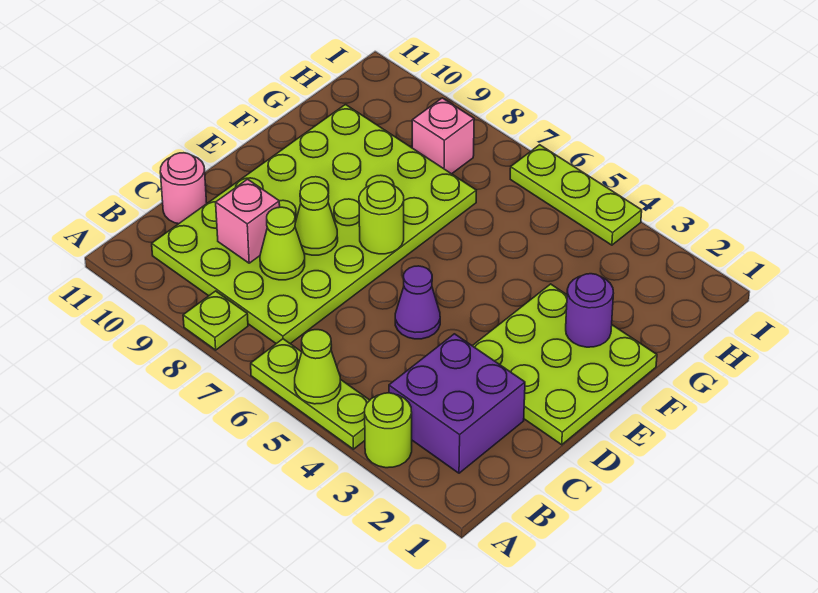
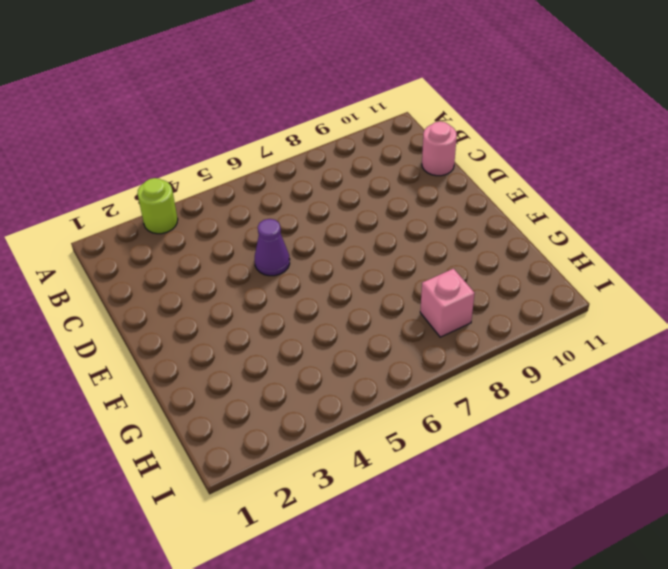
none -> lime plate A4:A6 level 1
none -> lime plate A8 level 1
none -> purple brick B2:C3 level 1

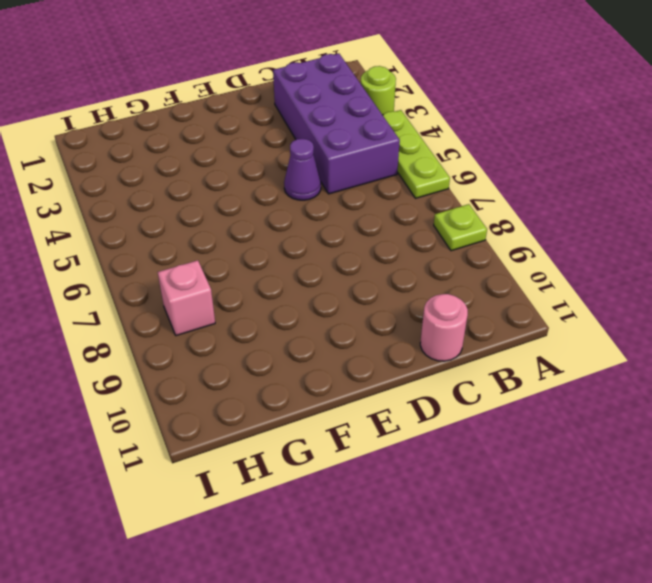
purple brick B2:C5 level 1 -> purple brick B2:C3 level 1
none -> lime plate B7:G10 level 1
none -> lime plate D1:F3 level 1
none -> lime plate I4:I6 level 1

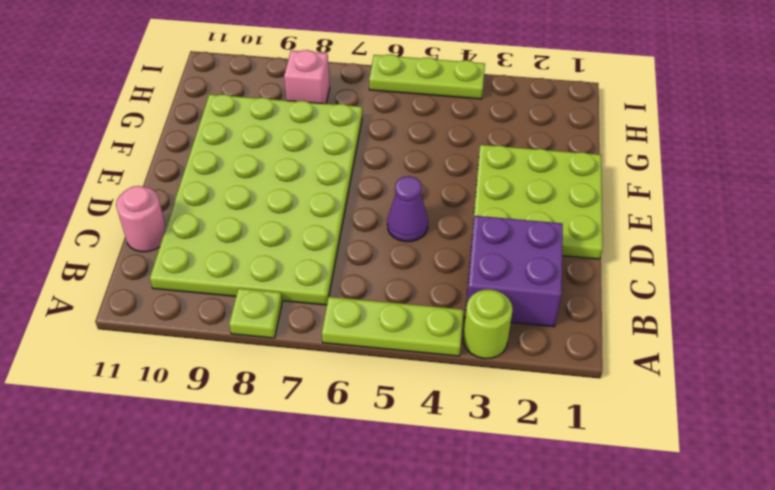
none -> lime cone A5 level 2
none -> lime cone C8 level 2
none -> pink brick C9 level 2

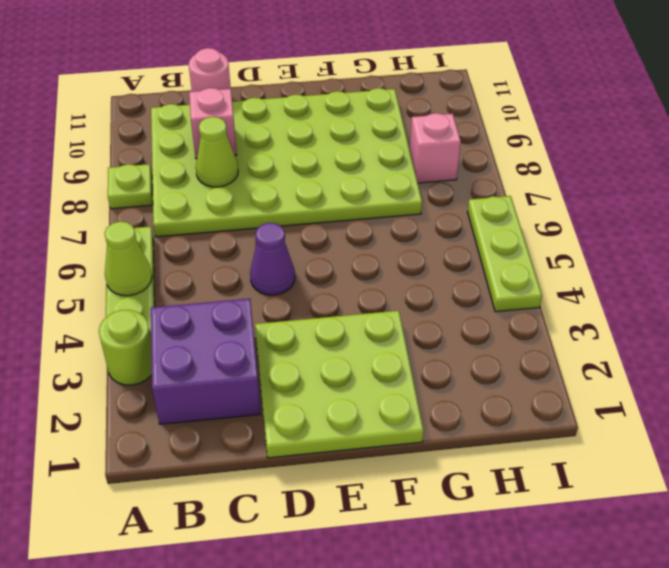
none -> lime cone D8 level 2
none -> lime round brick E7 level 2
none -> purple round brick F2 level 2

